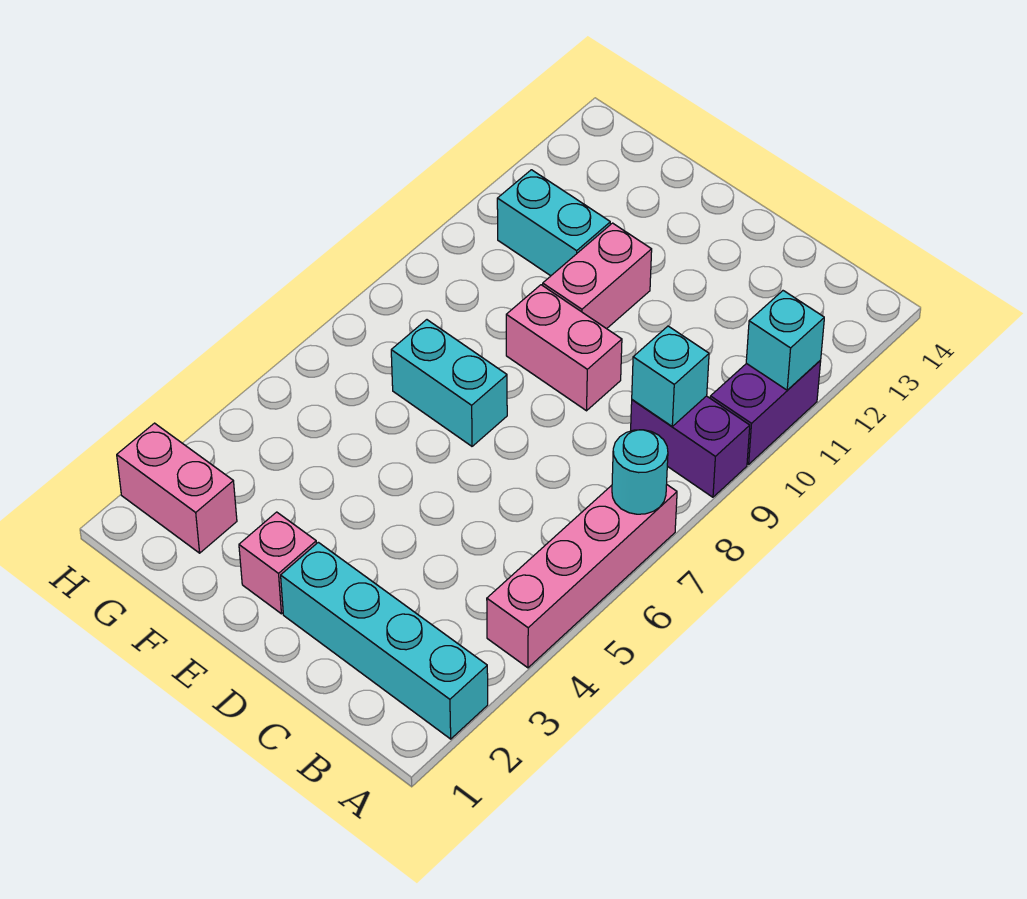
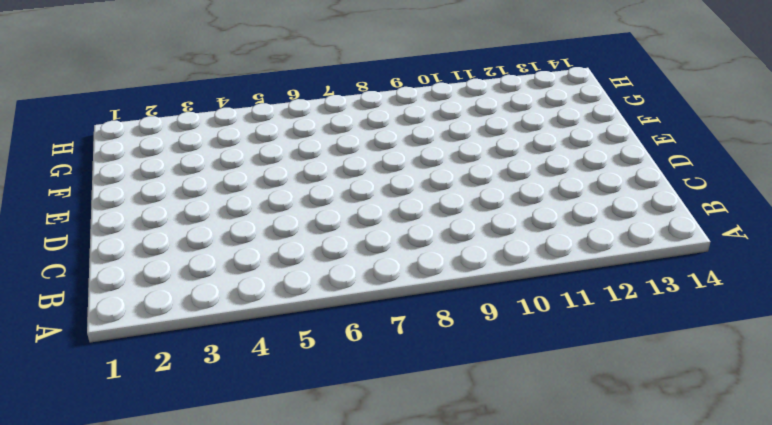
none -> cyan brick A2:D2 level 1
none -> pink brick A4:A7 level 1
none -> purple brick A9:B9 level 1

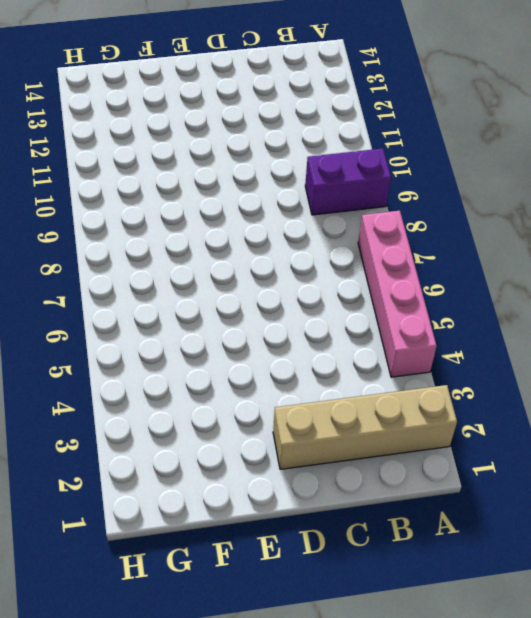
tan brick A2:D2 level 1 -> cyan brick A2:D2 level 1
none -> purple brick A10:A11 level 1
none -> pink brick D9:E9 level 1
none -> pink brick E2 level 1

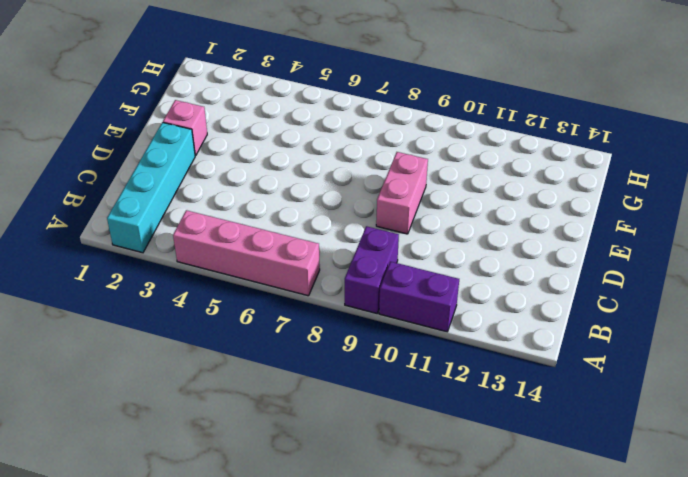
none -> cyan brick E7:F7 level 1
none -> pink brick E10:E11 level 1
none -> cyan brick F11:G11 level 1

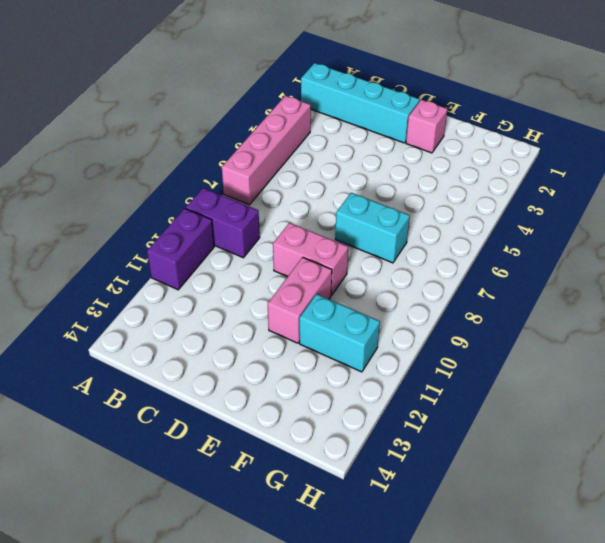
none -> pink brick G2:H2 level 1
none -> cyan round brick A7 level 2
none -> cyan brick A11 level 2

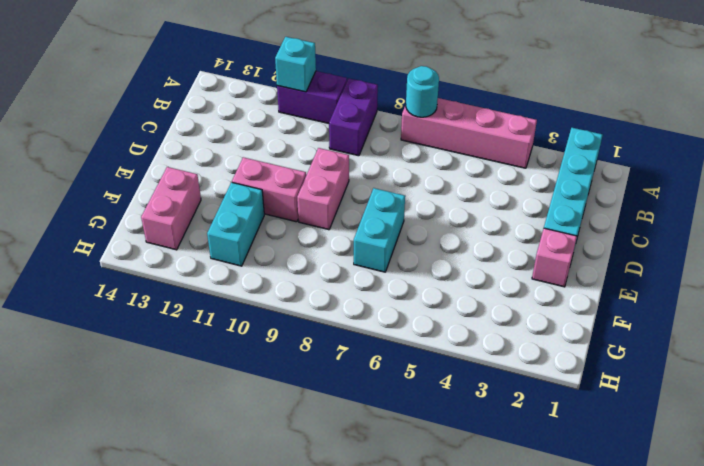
pink brick F13:G13 level 1 -> pink brick G2:H2 level 1
none -> cyan brick B9 level 2

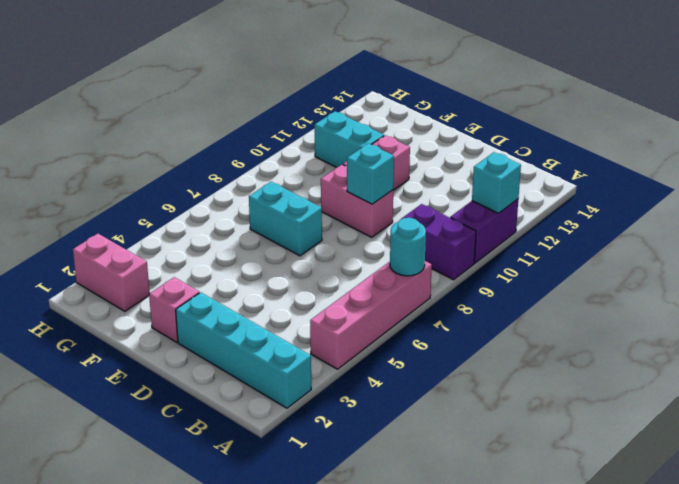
cyan brick D9 level 2 -> cyan brick B9 level 2

